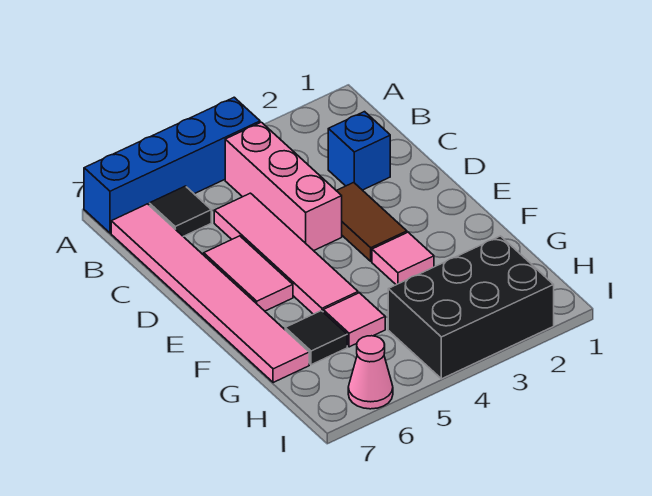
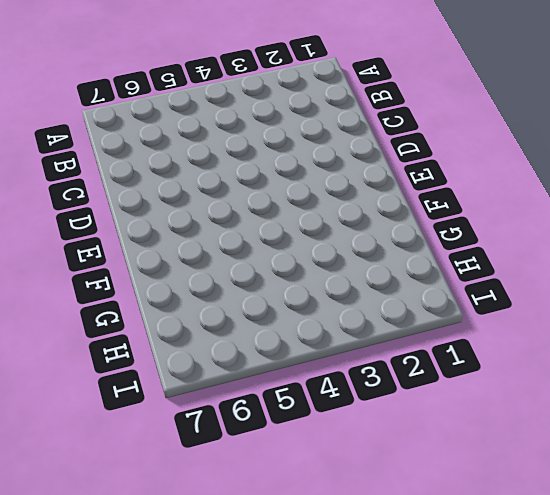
none -> blue brick A4:A7 level 1
none -> pink brick B4:D4 level 1
none -> black tile B6 level 1

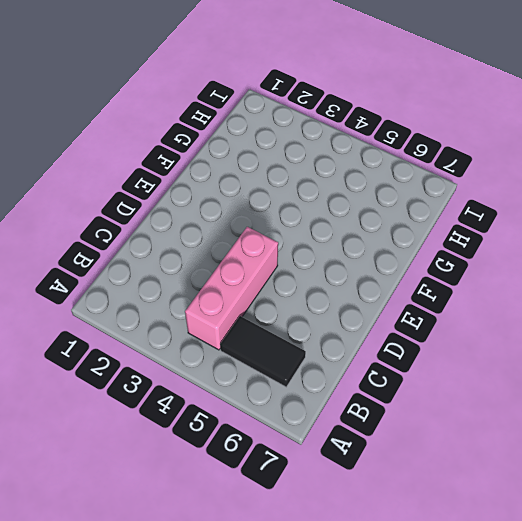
black tile B5:B6 level 1 -> black tile B6 level 1
none -> blue brick A4:A7 level 1
none -> pink tile B7:G7 level 1
none -> blue brick C2 level 1

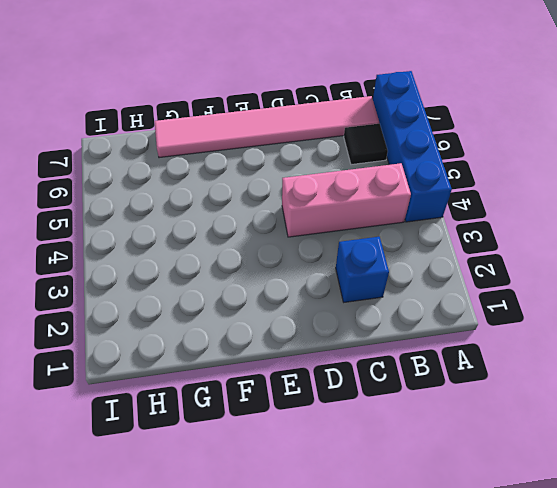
none -> pink tile C5:F5 level 1
none -> brown tile D3:E3 level 1
none -> pink tile D6:E6 level 1

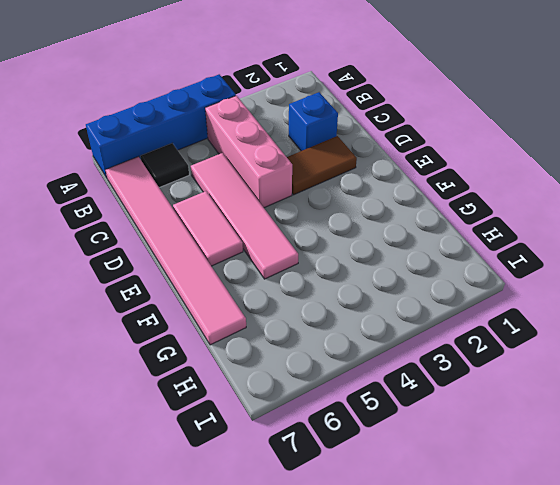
brown tile D2:D3 level 1 -> brown tile D3:E3 level 1
none -> pink tile F3 level 1
none -> pink tile G5 level 1
none -> black tile G6 level 1

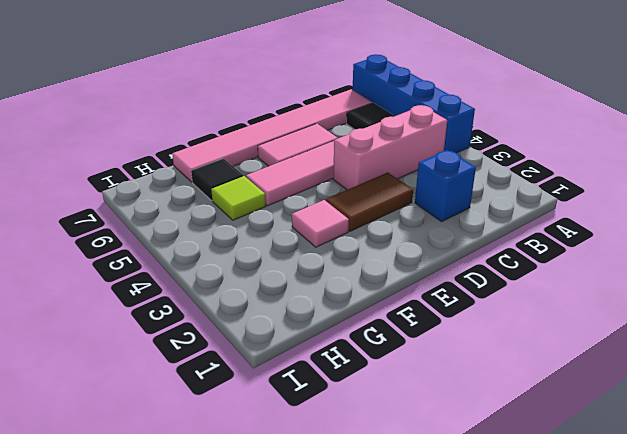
lime tile G5 level 1 -> pink tile G5 level 1
none -> black brick H2:I4 level 1
none -> pink cone I6 level 1

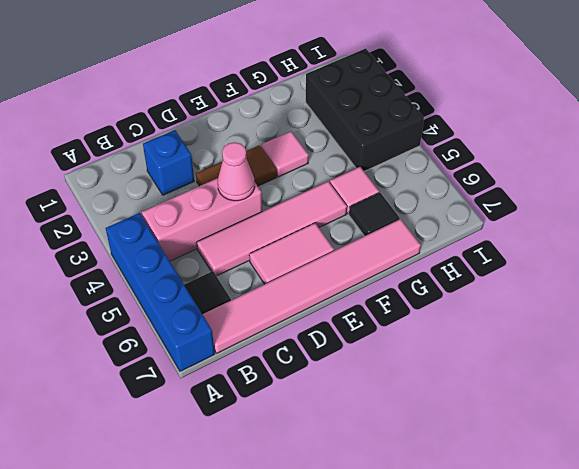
pink cone D4 level 2 -> pink cone I6 level 1

